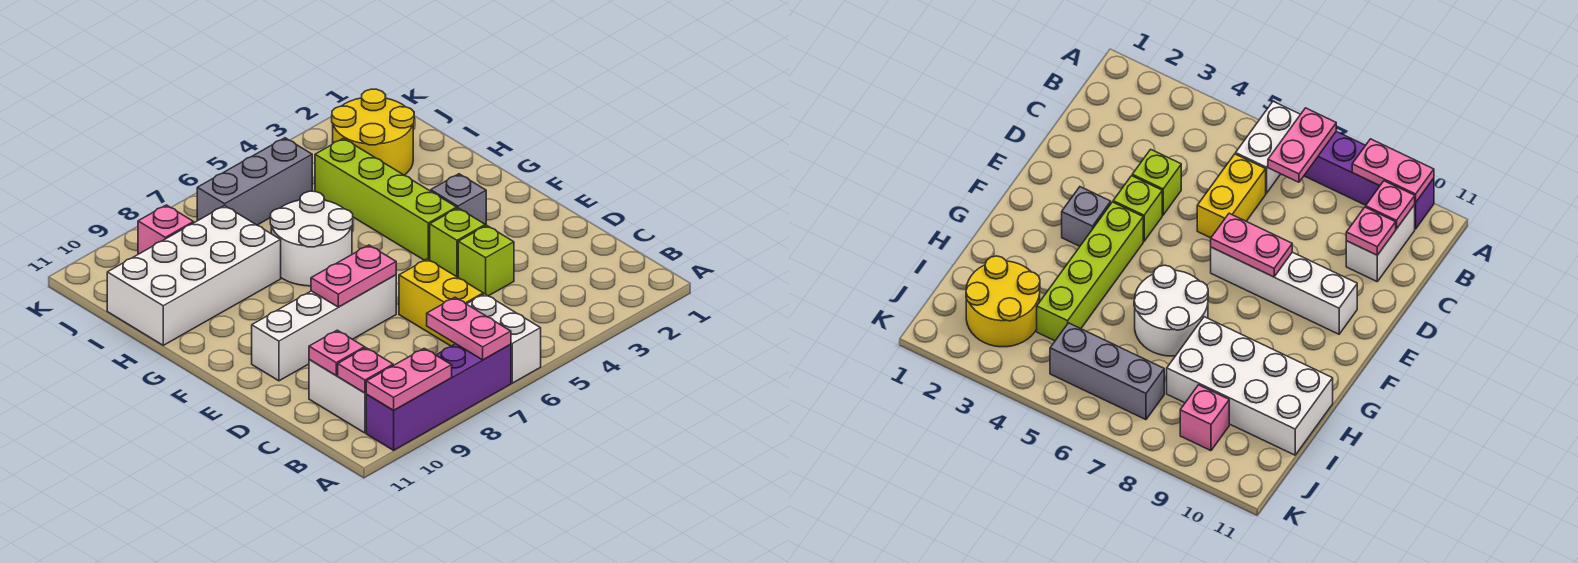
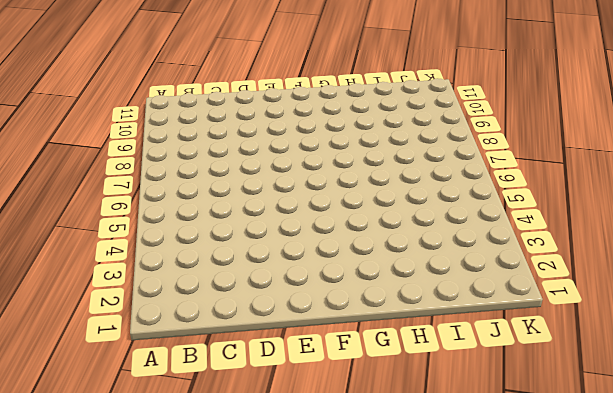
none -> white brick A6:B6 level 1
none -> purple brick A7:A10 level 1
none -> white brick B10:C10 level 1

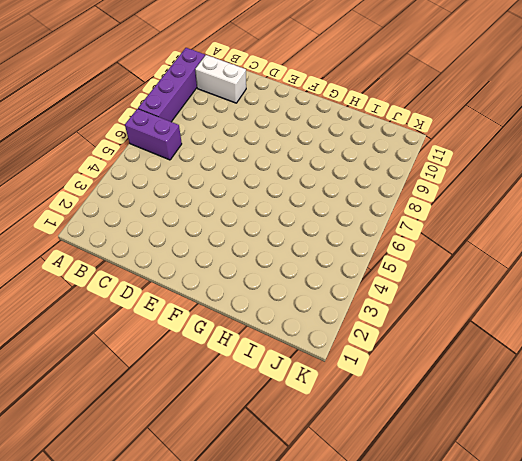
purple brick A6:B6 level 1 -> white brick A6:B6 level 1
none -> yellow brick C6:D6 level 1
none -> lime brick D4 level 1
none -> lime brick E4 level 1

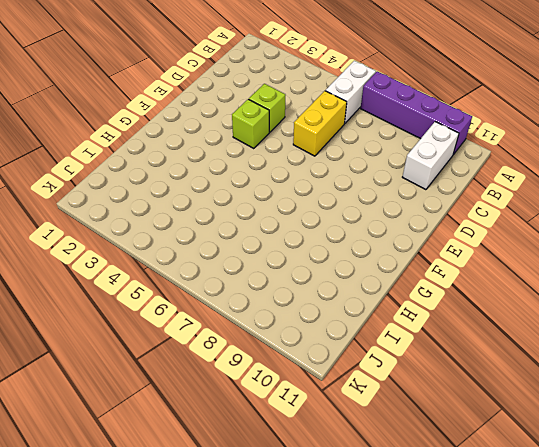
none -> white brick E7:E10 level 1
none -> grey brick F3 level 1
none -> lime brick F4:I4 level 1

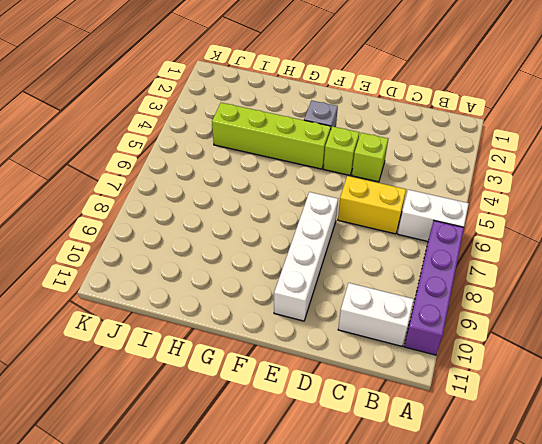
none -> white round brick G6:H7 level 1
none -> white brick H8:I11 level 1
none -> yellow round brick I2:J3 level 1

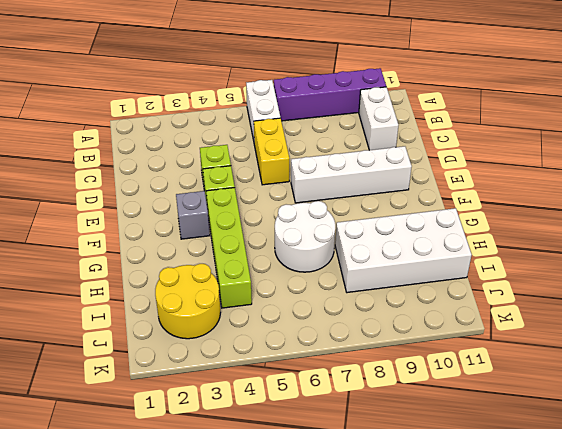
none -> grey brick J5:J7 level 1
none -> pink brick J9 level 1
none -> pink plate A7:B7 level 2

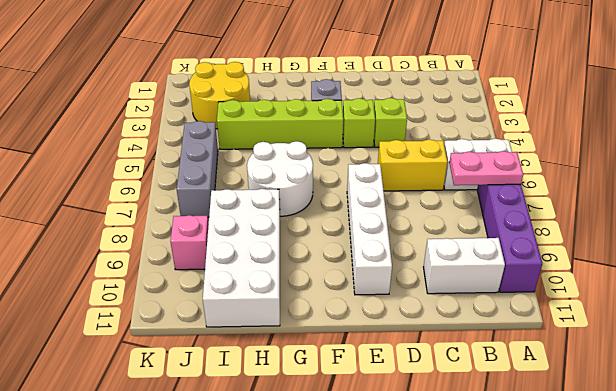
none -> pink plate A9:A10 level 2
none -> pink plate B10 level 2
none -> pink plate C10 level 2

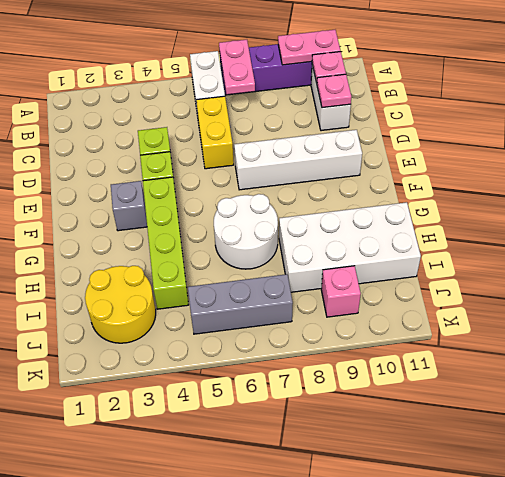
none -> pink plate E7:E8 level 2

